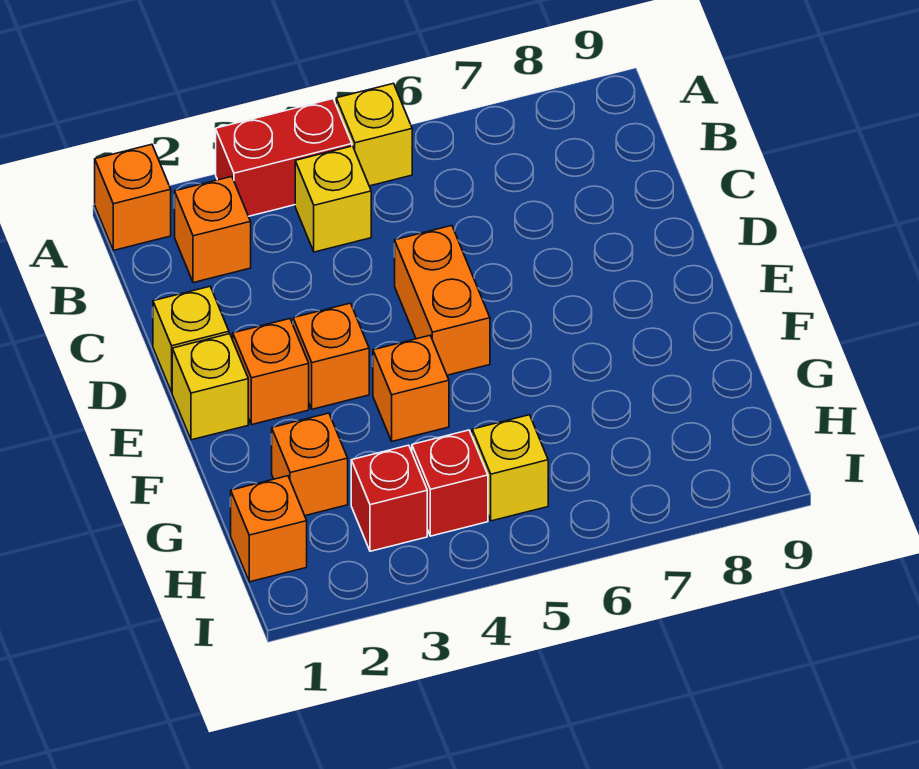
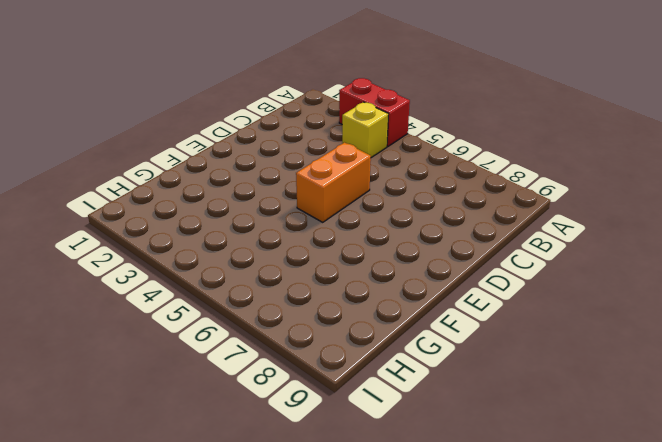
none -> orange brick A1 level 1
none -> yellow brick A5 level 1
none -> orange brick B2 level 1

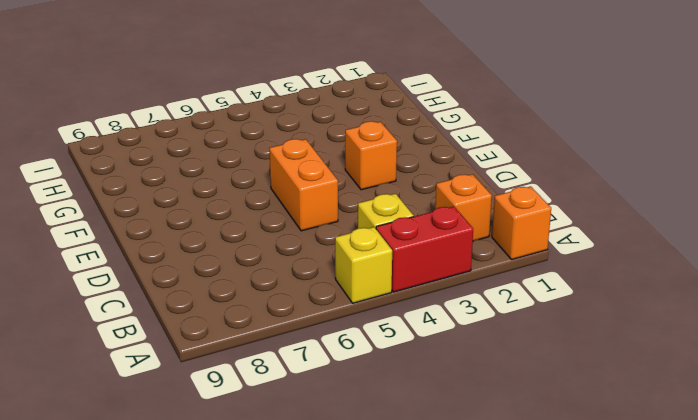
none -> yellow brick D1 level 1
none -> yellow brick E1 level 1
none -> orange brick E2 level 1

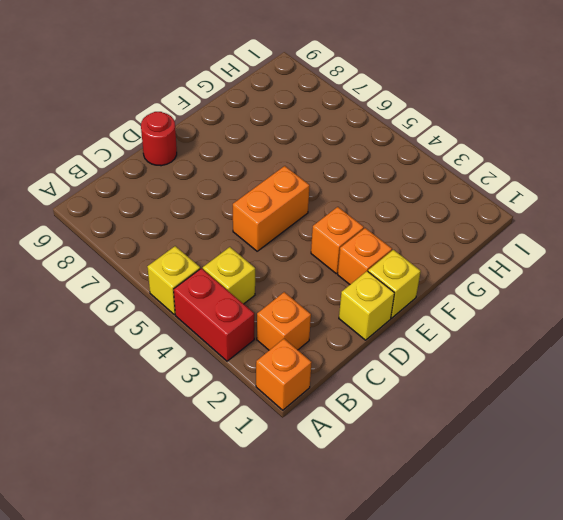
red round brick D9 level 1 -> none
none -> orange brick F4 level 1
none -> orange brick G2 level 1
none -> orange brick H1 level 1

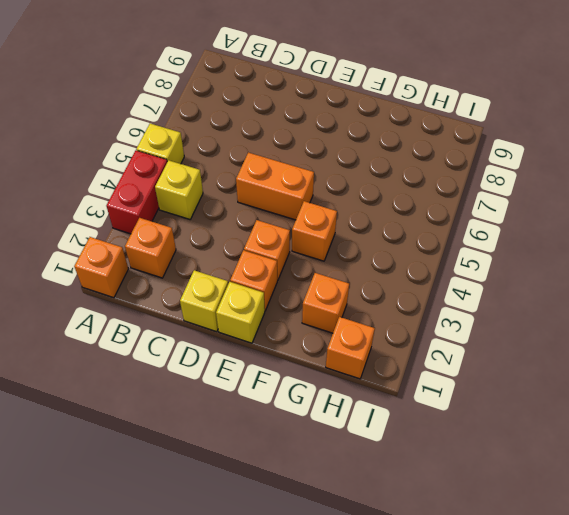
none -> red brick H3 level 1
none -> red brick H4 level 1
none -> yellow brick H5 level 1

